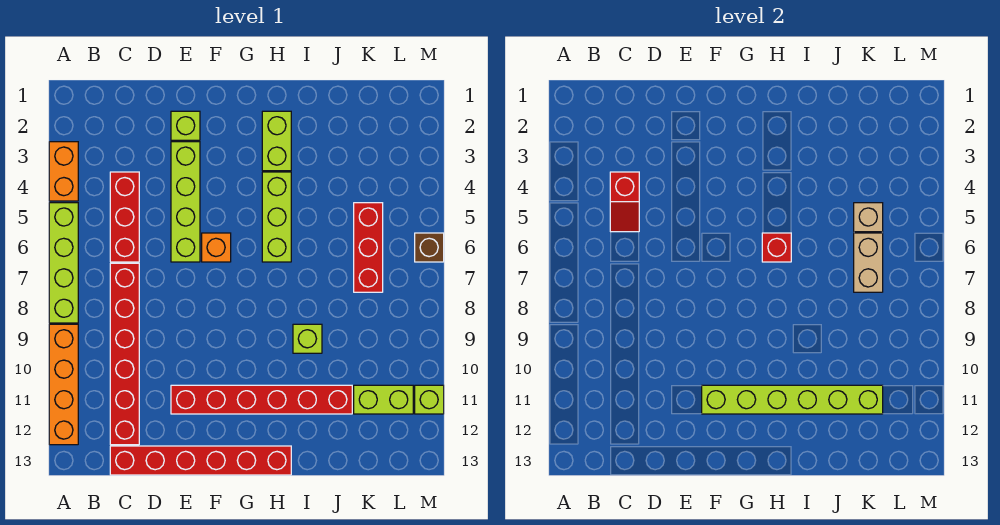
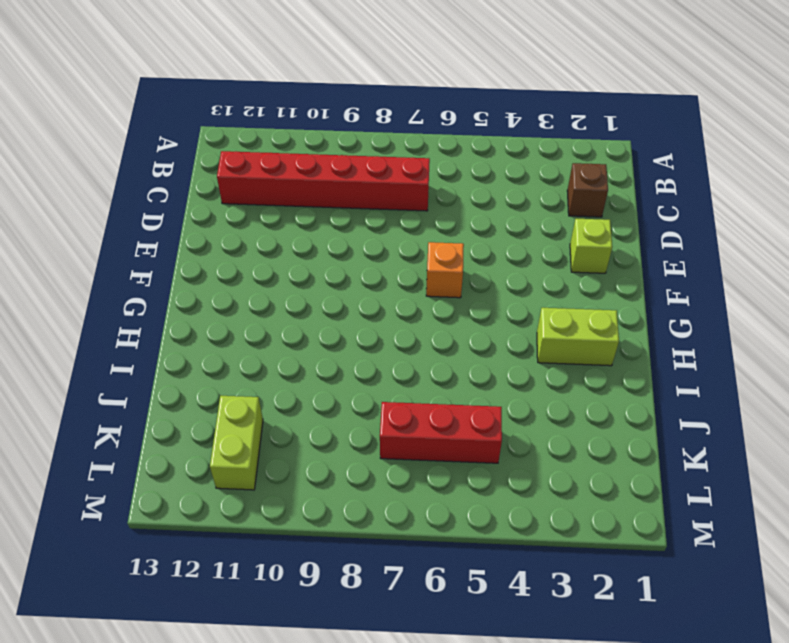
brown brick C2 level 1 -> brown brick M6 level 1
none -> orange brick A3:A4 level 1
none -> lime brick A5:A8 level 1
none -> orange brick A9:A12 level 1

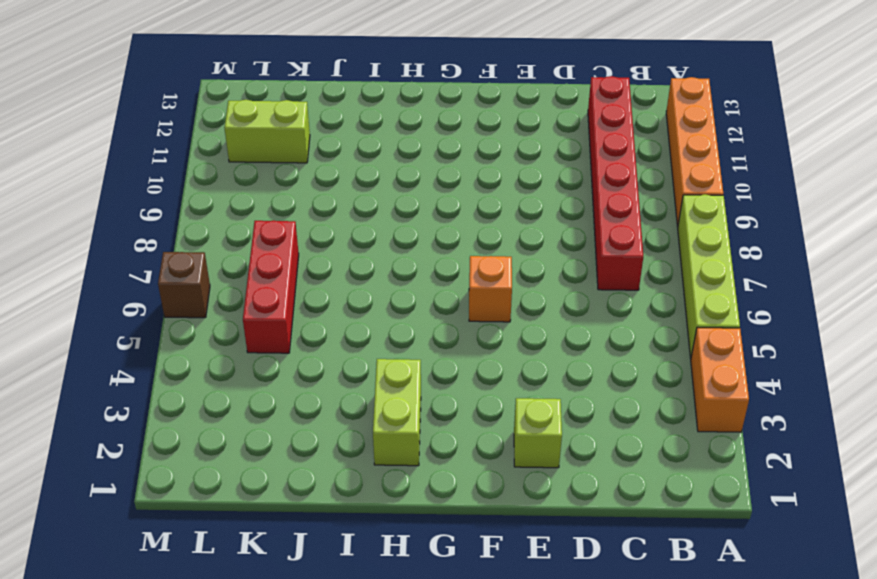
none -> red brick C4:C6 level 1
none -> red brick C13:H13 level 1
none -> lime brick E3:E6 level 1

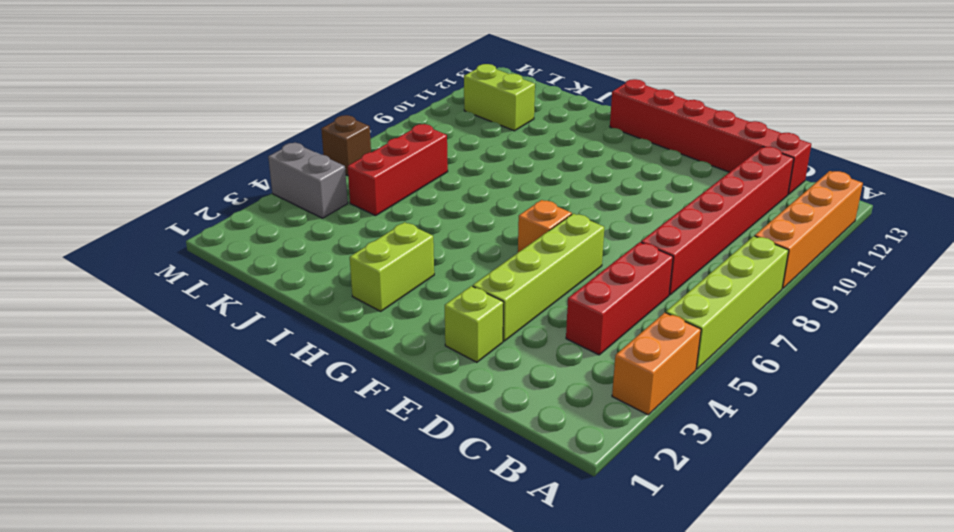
grey brick L4:M4 level 1 -> none
none -> red brick E11:J11 level 1
none -> lime brick H4:H6 level 1
none -> lime brick I9 level 1

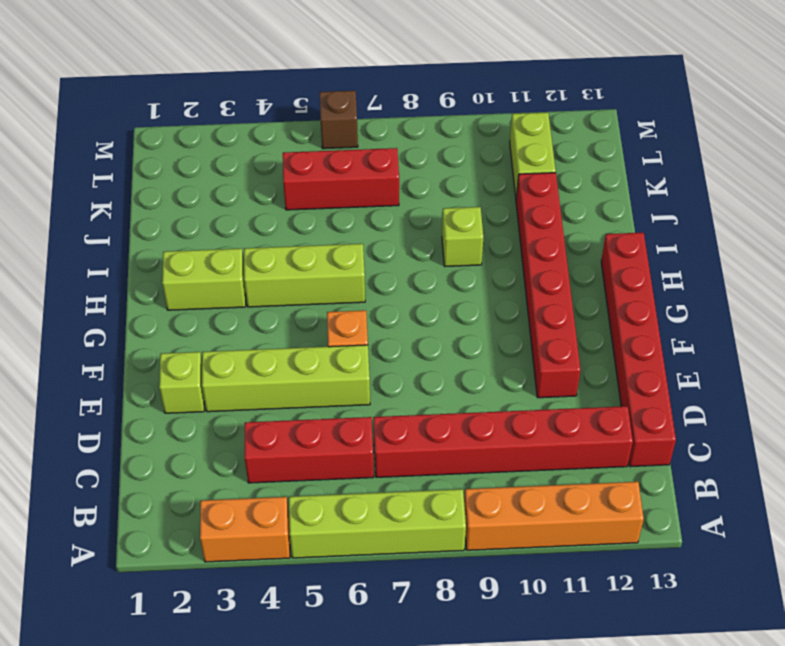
none -> lime brick M11 level 1
none -> red slope C4:C5 level 2 top 4
none -> lime brick F11:K11 level 2

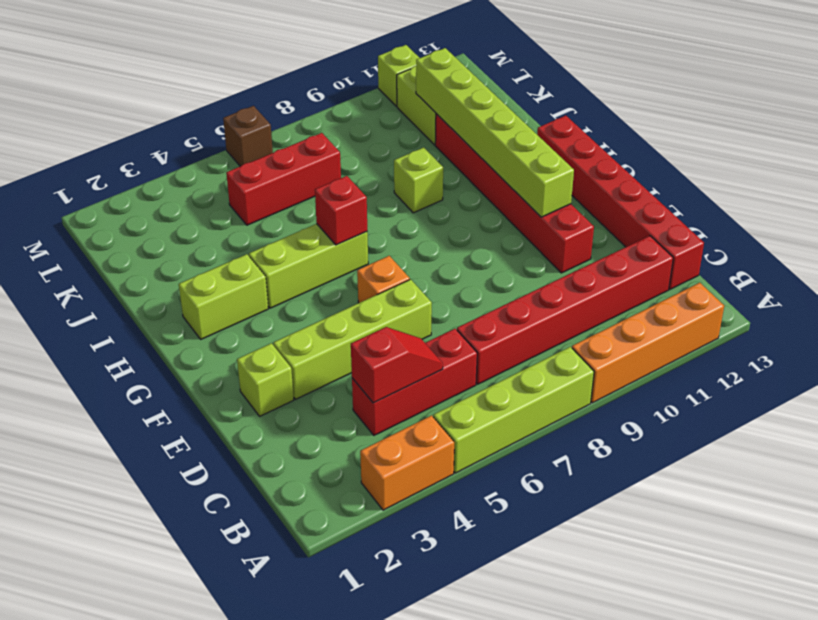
none -> tan brick K5 level 2
none -> tan brick K6:K7 level 2

